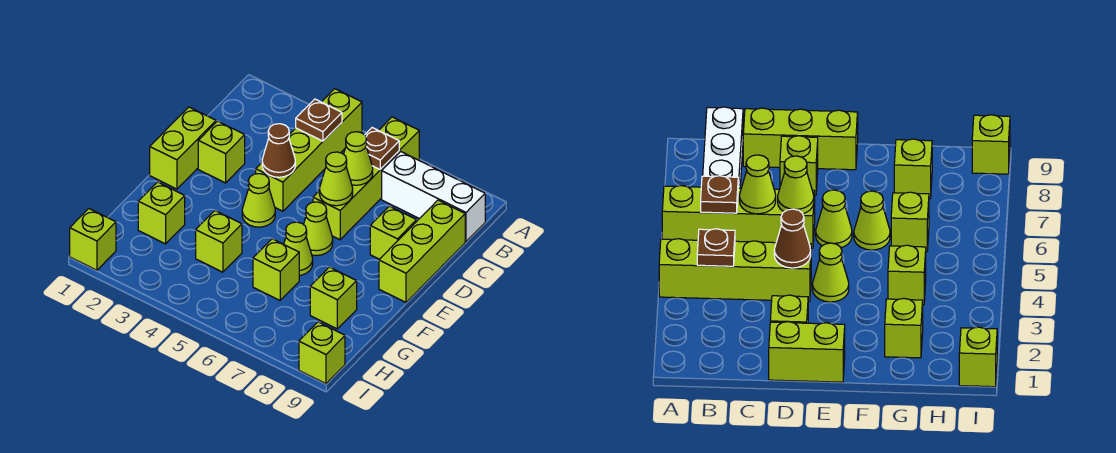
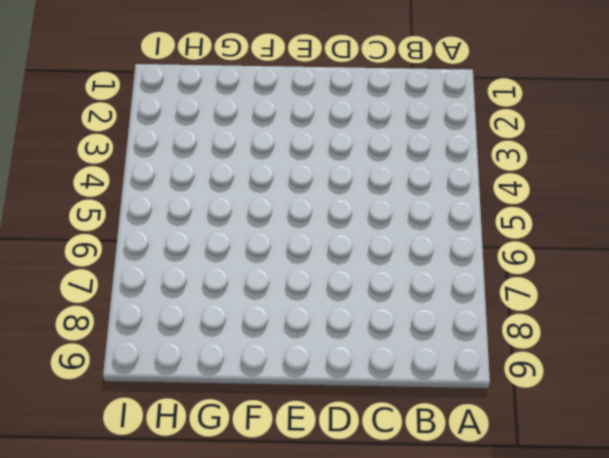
none -> lime brick A4:D4 level 1
none -> lime brick A6:D6 level 1
none -> white brick B7:B9 level 1

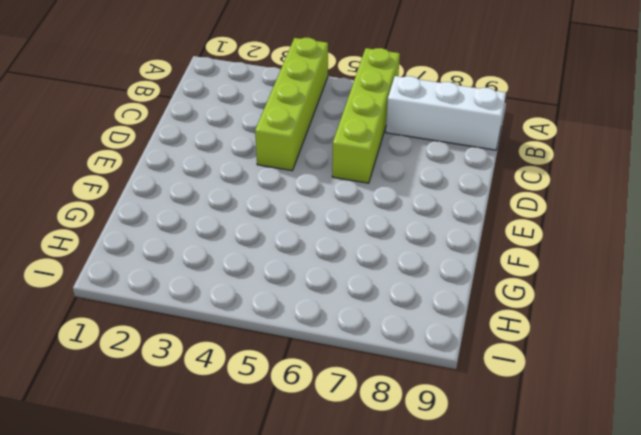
none -> lime brick C9:E9 level 1
none -> lime brick D1:E1 level 1
none -> lime brick D2 level 1

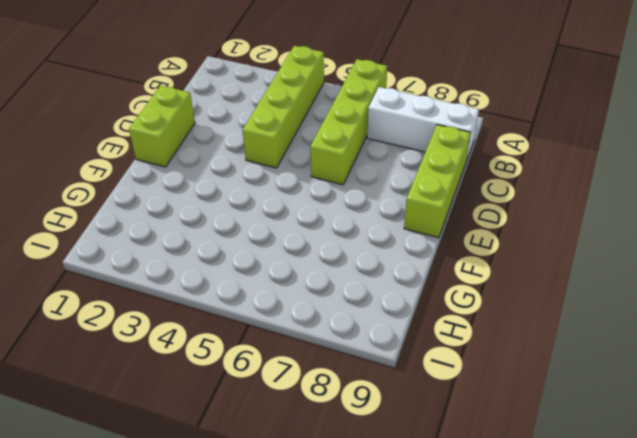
none -> lime brick D2 level 1
none -> lime brick D8 level 1
none -> lime cone E4 level 1

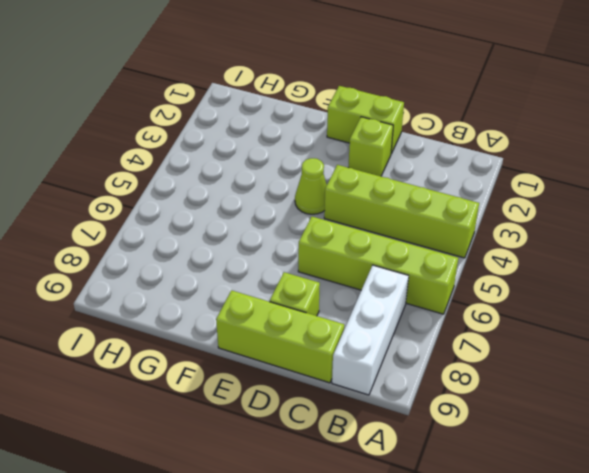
none -> lime cone E6 level 1
none -> lime cone F6 level 1
none -> lime brick G2 level 1

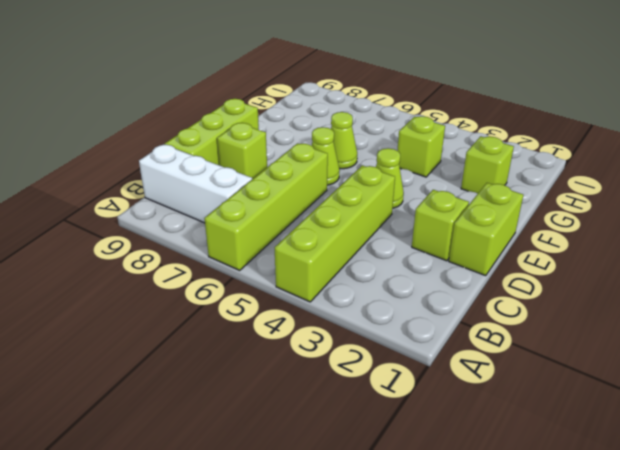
none -> lime brick G6 level 1
none -> lime brick G8 level 1
none -> lime brick I1 level 1

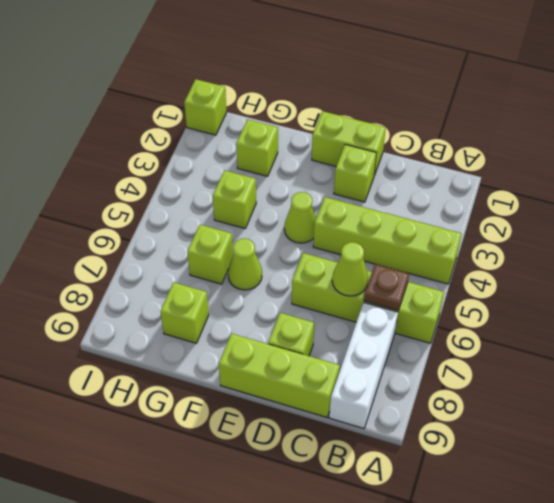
none -> lime cone E6 level 1
none -> lime brick I9 level 1
none -> brown plate B4 level 2

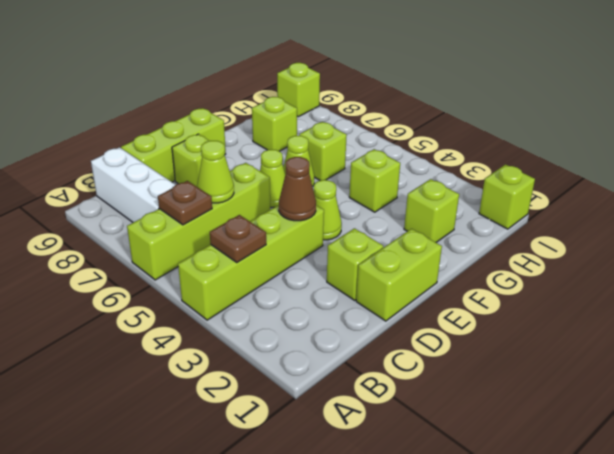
none -> lime cone D6 level 2

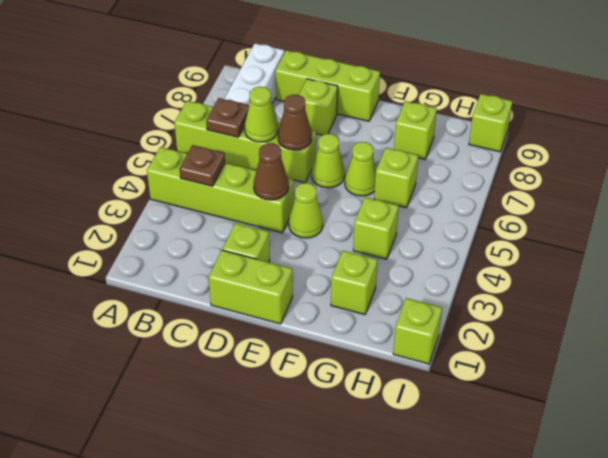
brown cone D6 level 2 -> lime cone D6 level 2

